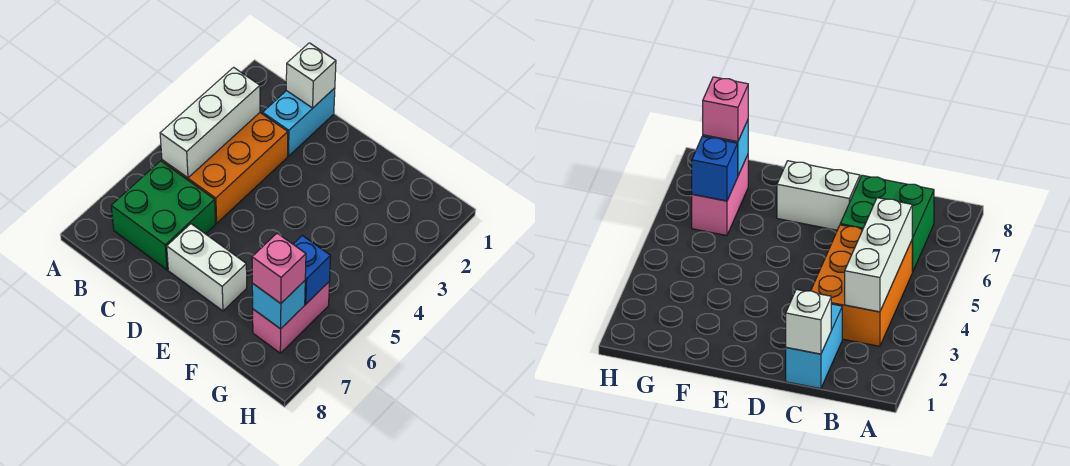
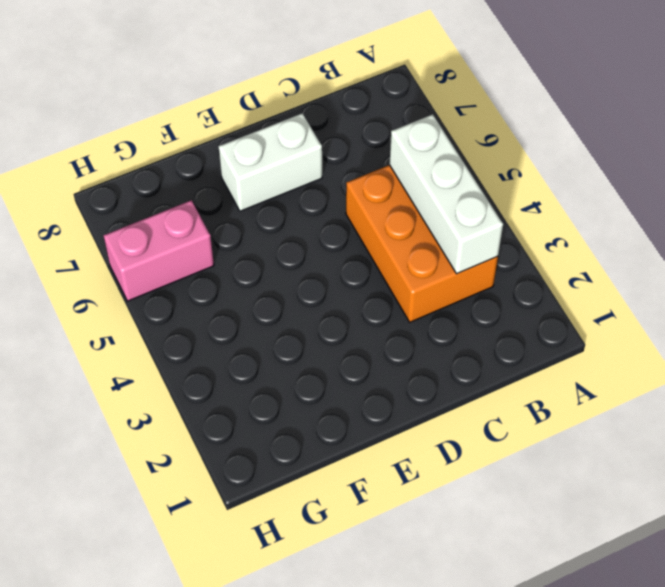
pink brick G6:H6 level 1 -> pink brick G6:G7 level 1
none -> green brick B6:C7 level 1
none -> cyan brick C1:C2 level 1

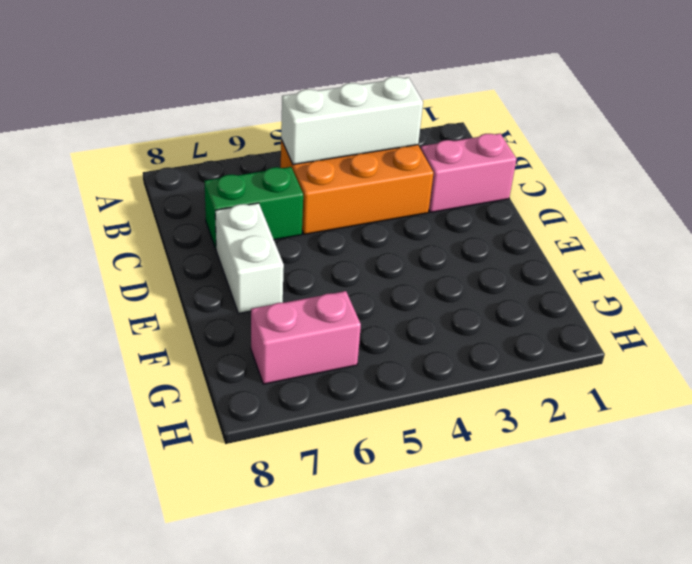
pink brick C1:C2 level 1 -> cyan brick C1:C2 level 1
green brick C6:C7 level 1 -> green brick B6:C7 level 1
none -> white brick C1 level 2
none -> blue brick G6 level 2

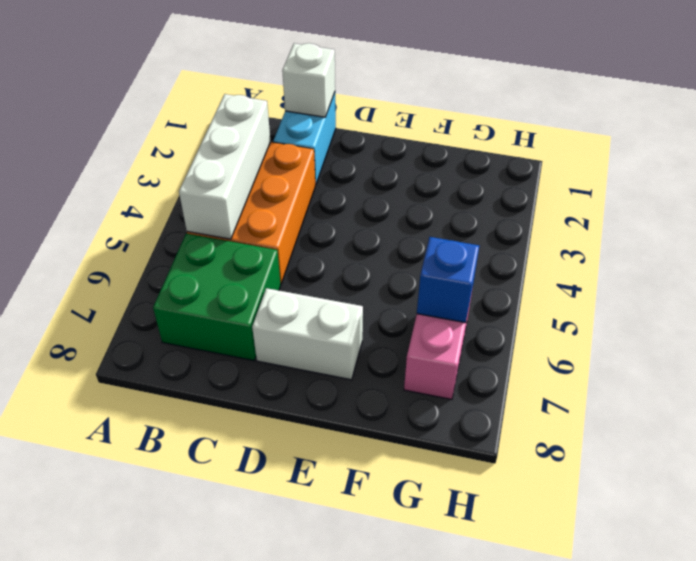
none -> cyan brick G7 level 2
none -> pink brick G7 level 3

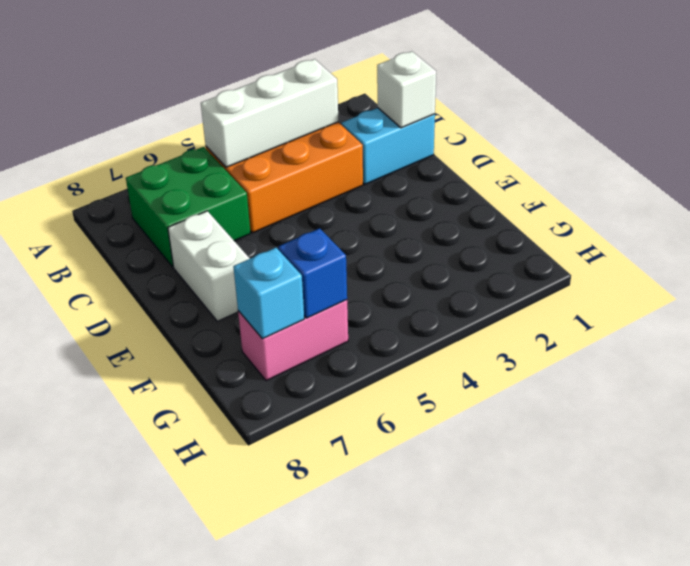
none -> pink brick G7 level 3

